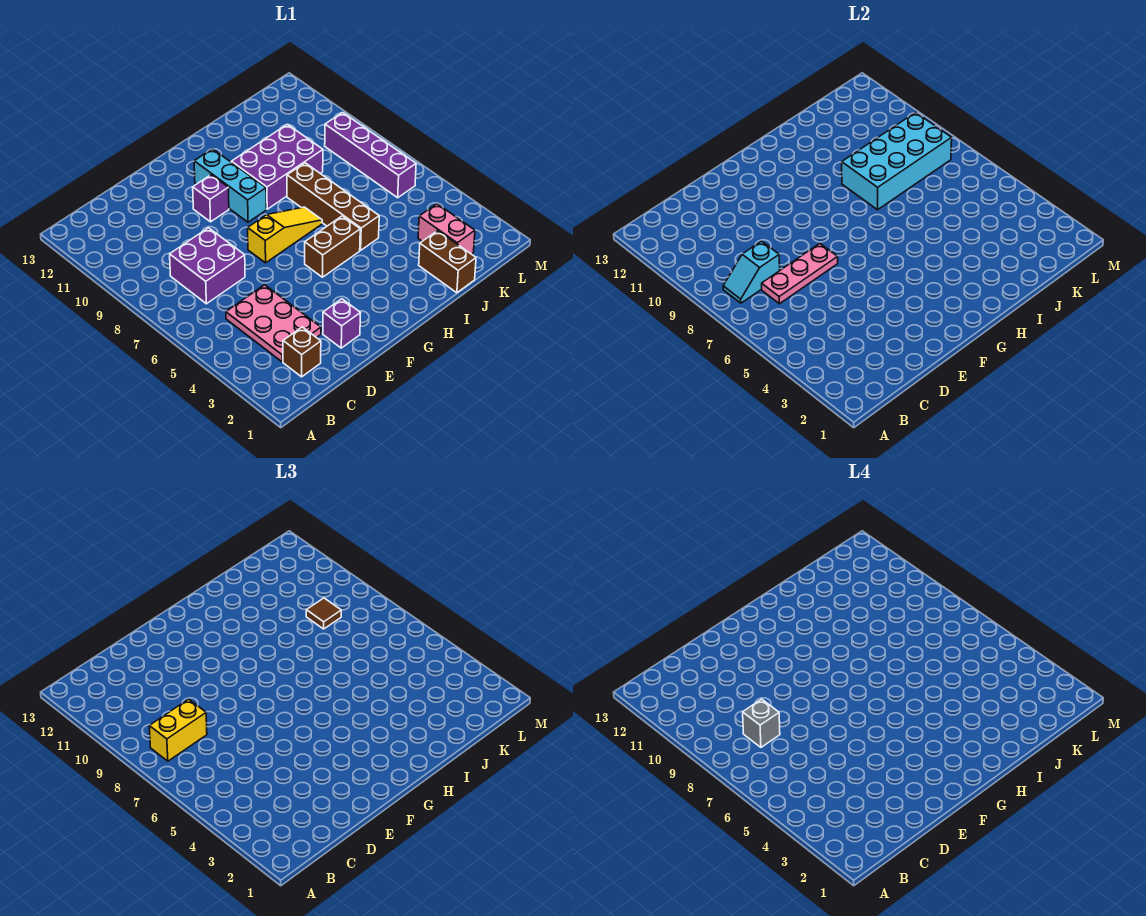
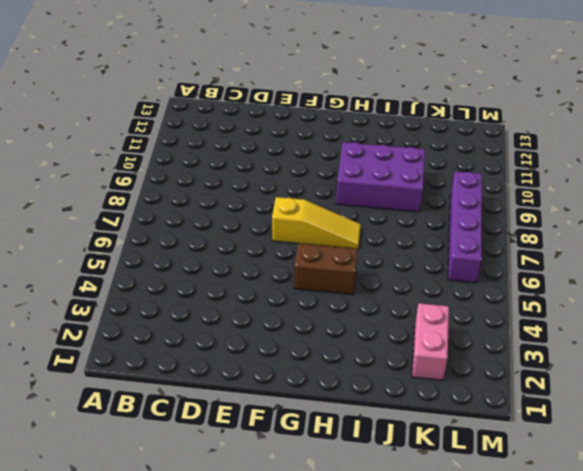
none -> brown brick C2 level 1
none -> pink plate C3:D5 level 1
none -> purple brick C7:D8 level 1

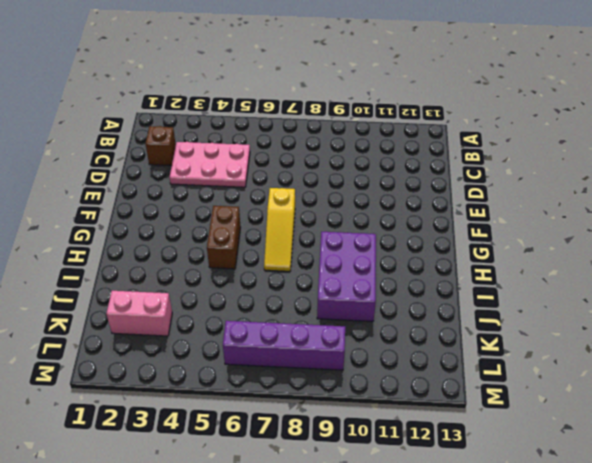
none -> purple brick C7:D8 level 1
none -> purple brick E2 level 1
none -> purple brick F10 level 1

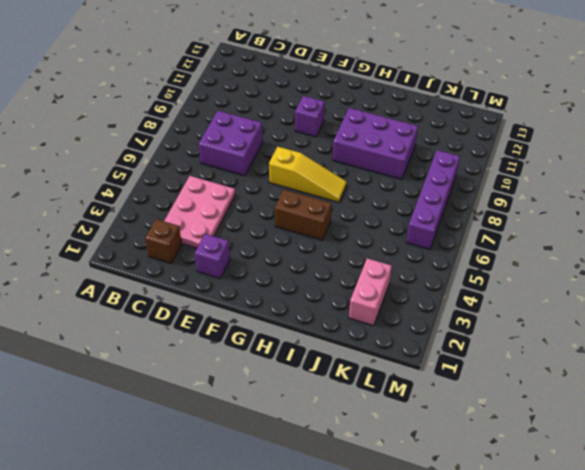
none -> cyan brick G9:G11 level 1
none -> brown brick I5:I8 level 1
none -> brown brick J1:J2 level 1

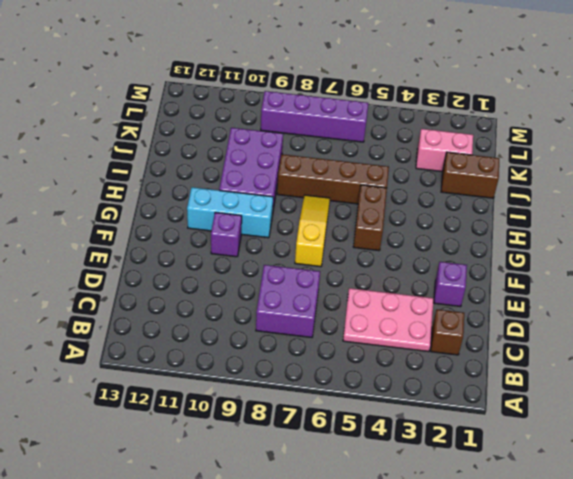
none -> cyan slope B8:C8 level 2 top C
none -> pink plate C7:E7 level 2
none -> cyan brick I8:L9 level 2

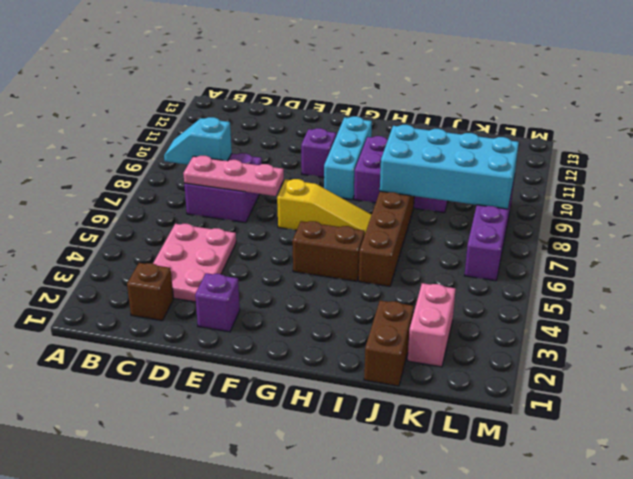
none -> yellow brick B8:C8 level 3
none -> brown tile K9 level 3
none -> grey brick C8 level 4

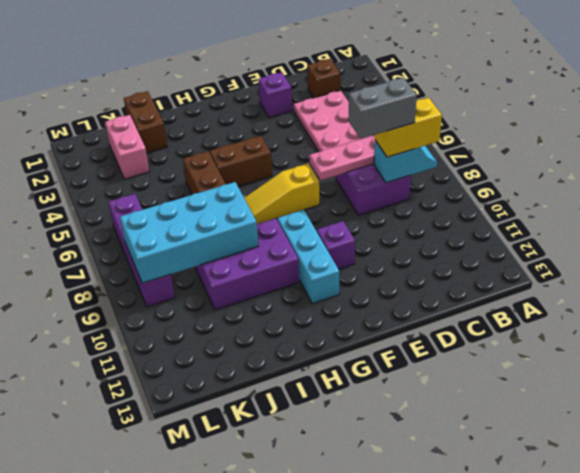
grey brick C8:D8 level 4 -> grey brick C8 level 4
none -> brown tile K9 level 3

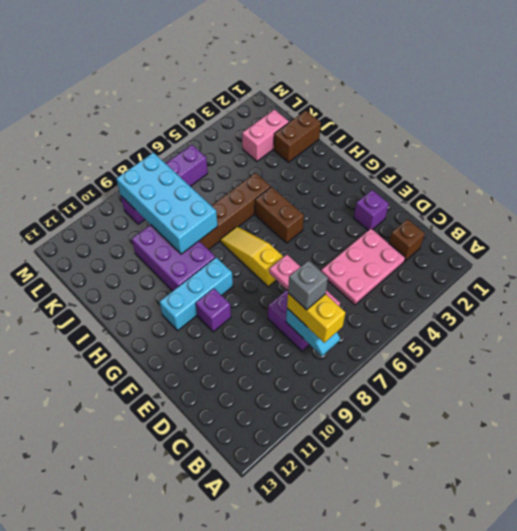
none -> brown tile K9 level 3

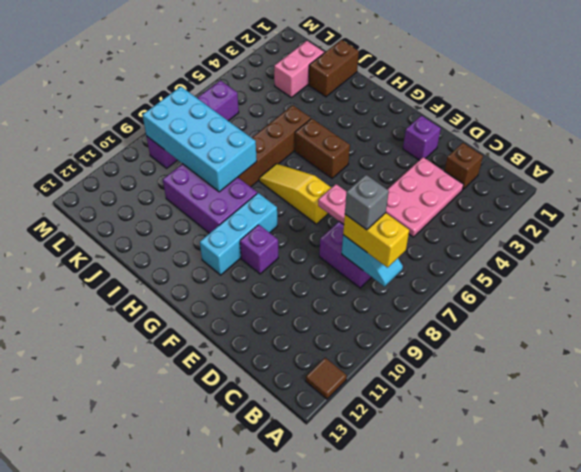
brown tile A12 level 1 -> brown tile K9 level 3

